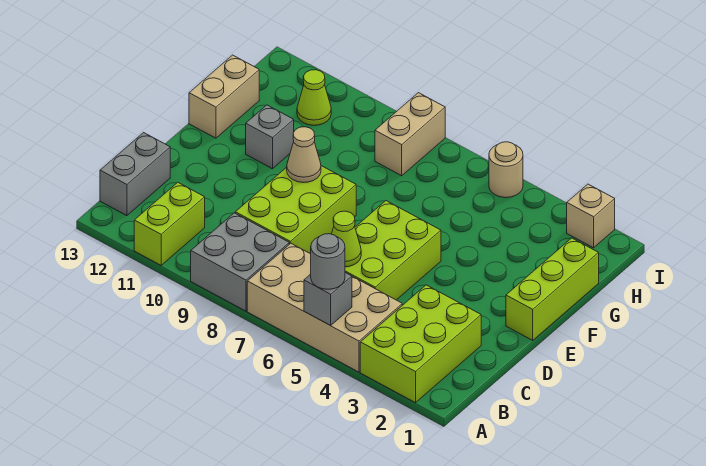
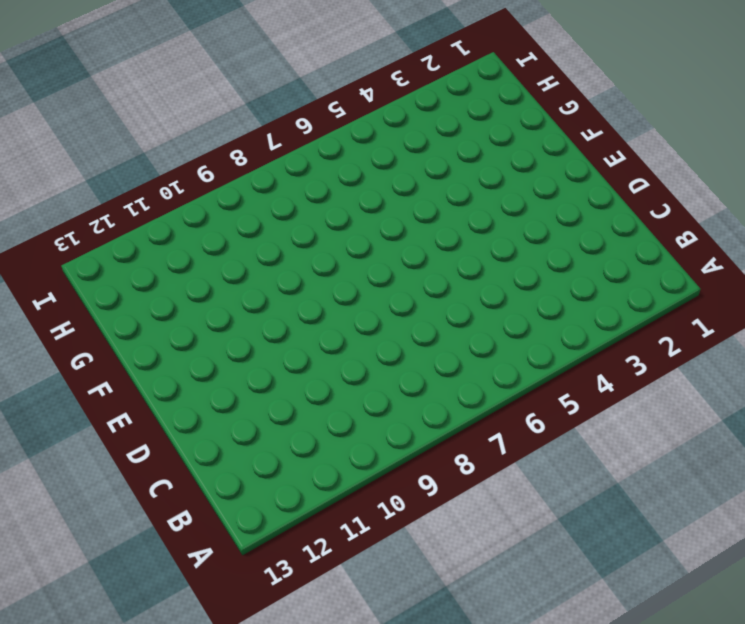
none -> lime brick A2:C3 level 1
none -> tan brick A4:B7 level 1
none -> grey brick A8:B9 level 1

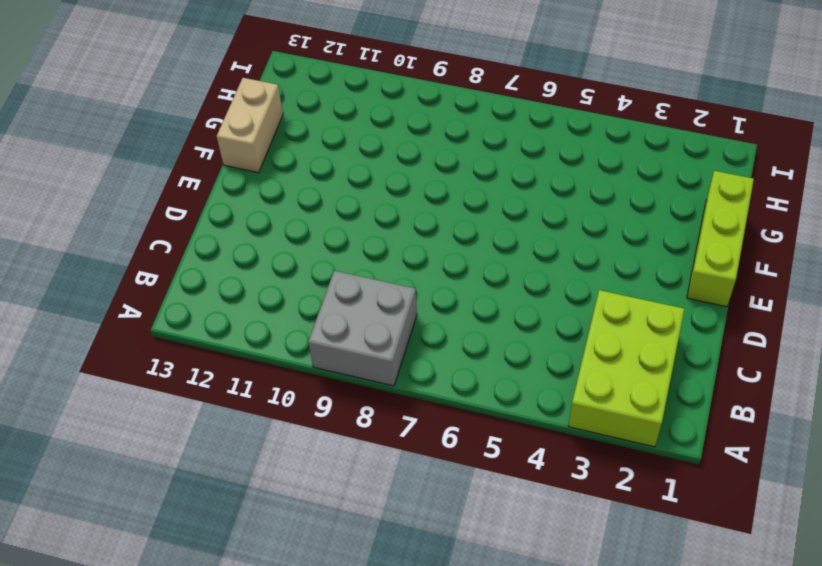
none -> tan brick A4:B7 level 1
none -> lime brick A11:B11 level 1
none -> grey brick B13:C13 level 1

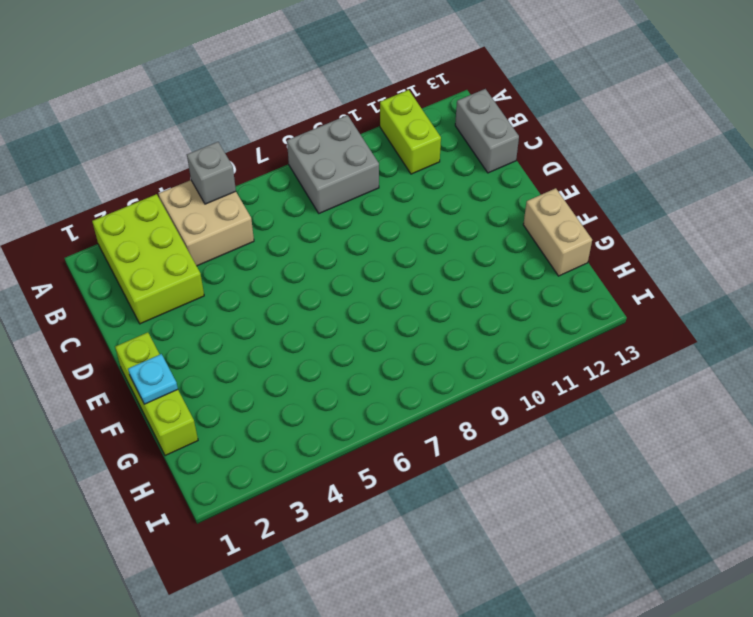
tan brick A4:B5 level 1 -> tan brick A4:B7 level 1
cyan plate F1 level 2 -> none
none -> lime brick C5:E6 level 1
none -> lime brick C8:E9 level 1
none -> grey brick F11 level 1

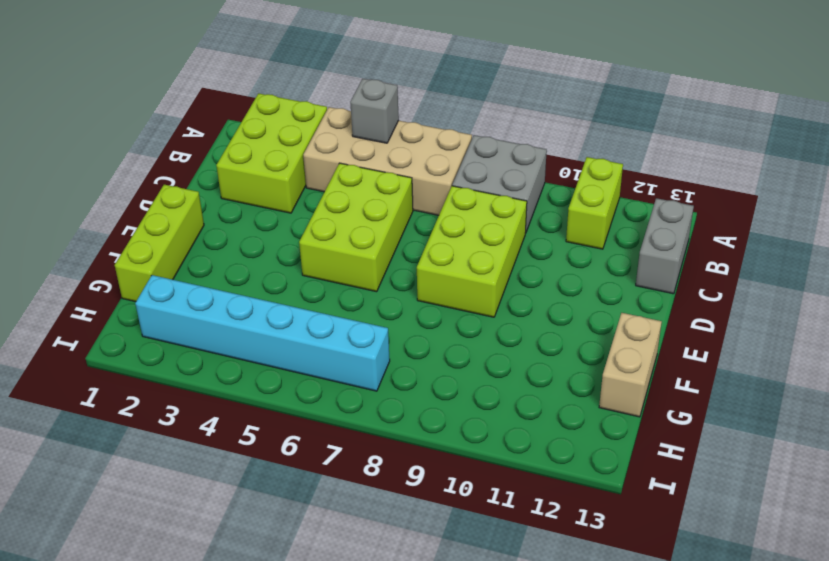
cyan brick H2:H7 level 1 -> none
none -> grey brick F11 level 1
none -> tan brick H8:I8 level 1
none -> lime cone H11 level 1

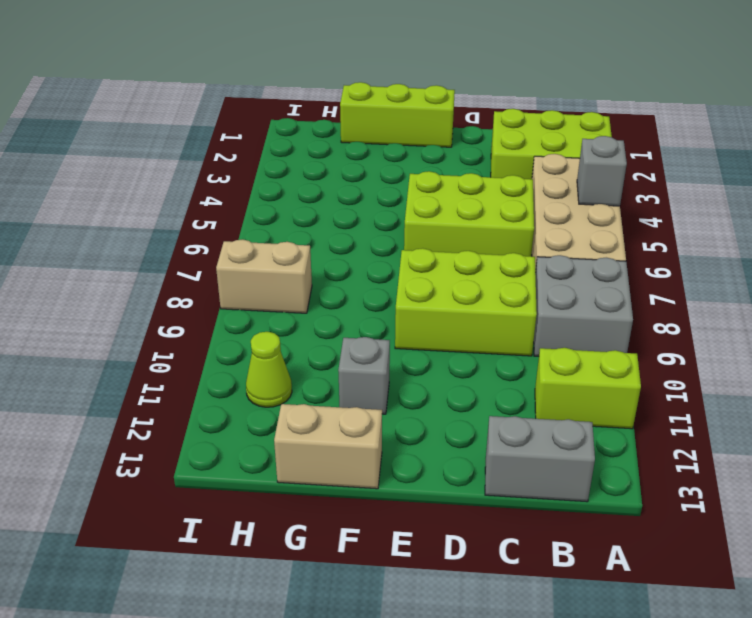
none -> tan brick I2 level 1
none -> tan round brick I5 level 1
none -> lime cone C6 level 2

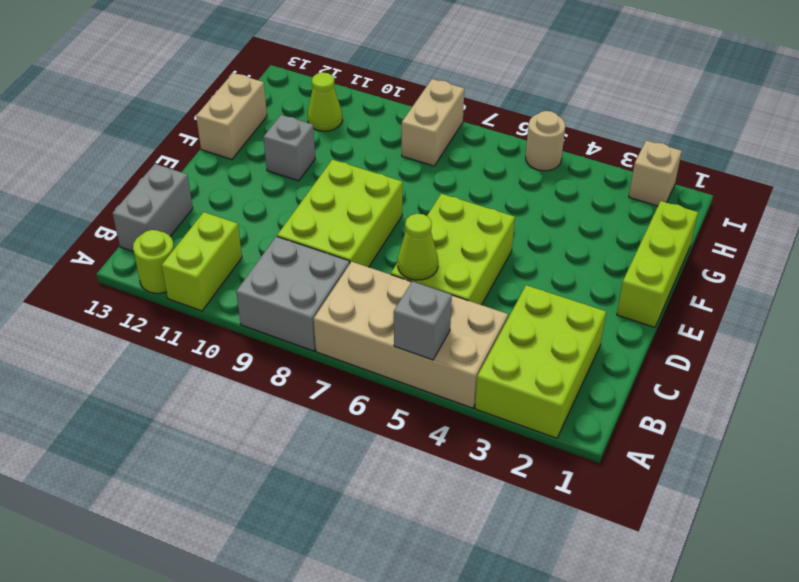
lime round brick A12 level 1 -> none
none -> tan cone E9 level 2
none -> grey round brick A5 level 3

